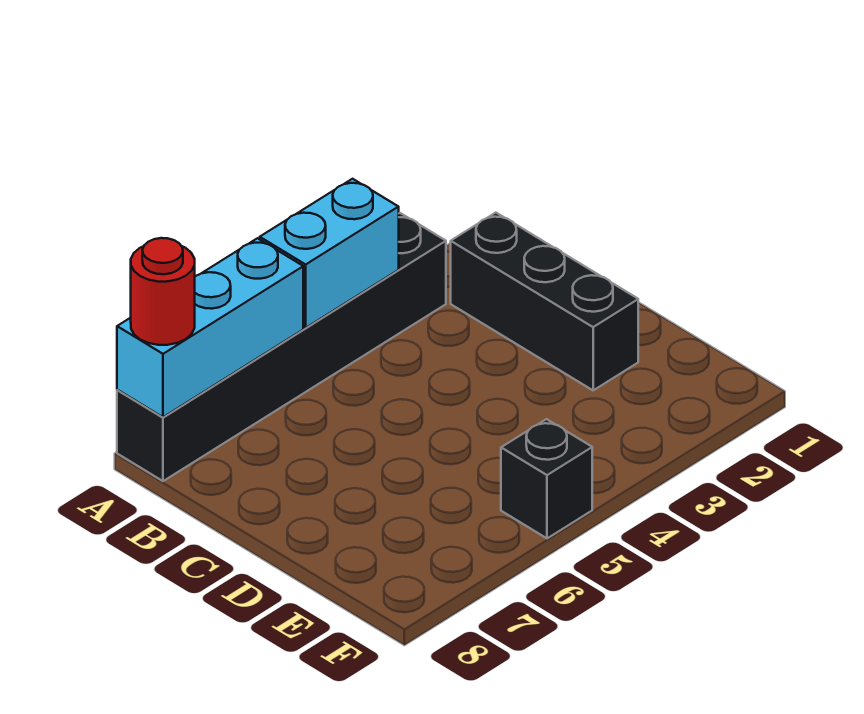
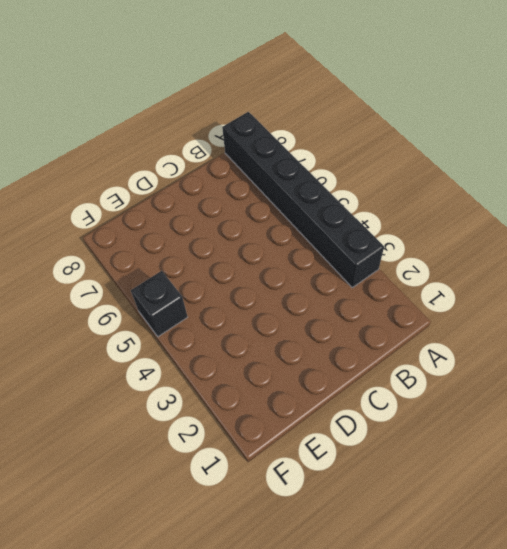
none -> black brick B2:D2 level 1
none -> cyan brick A4:A5 level 2

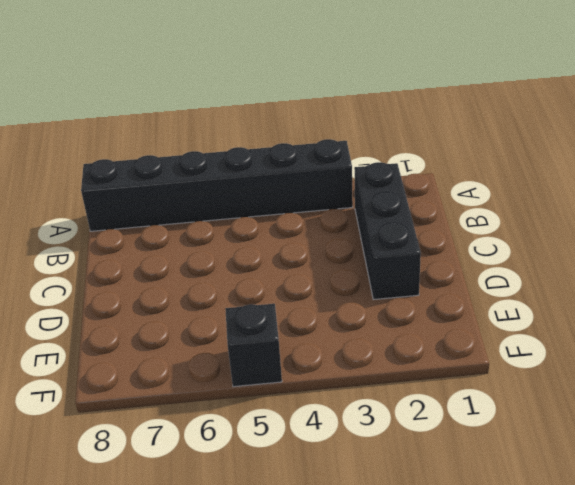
none -> cyan brick A4:A5 level 2
none -> cyan brick A6:A8 level 2

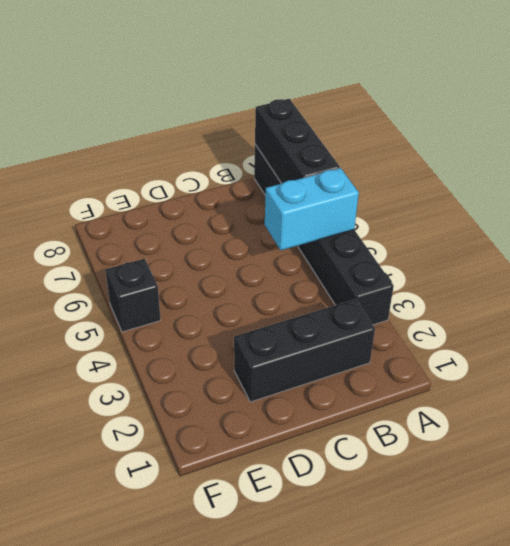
cyan brick A5:B5 level 2 -> cyan brick A4:A5 level 2
black brick A6:A8 level 2 -> cyan brick A6:A8 level 2
none -> red round brick A8 level 3

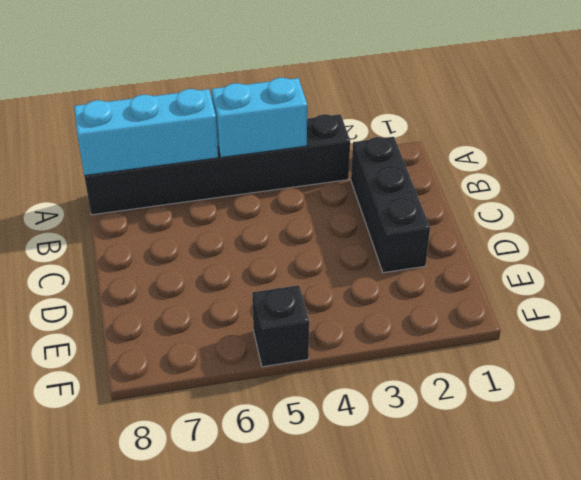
none -> red round brick A8 level 3

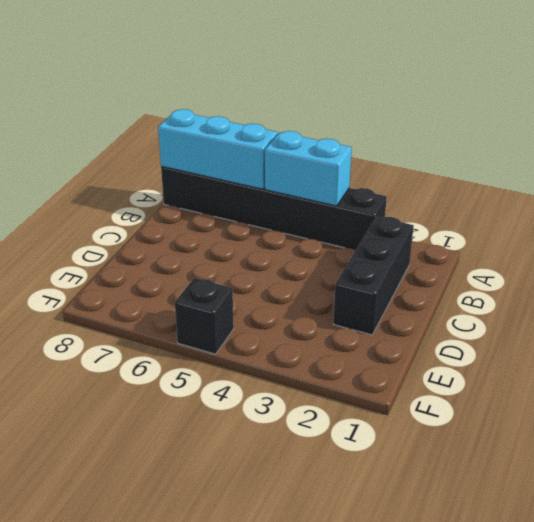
none -> red round brick A8 level 3

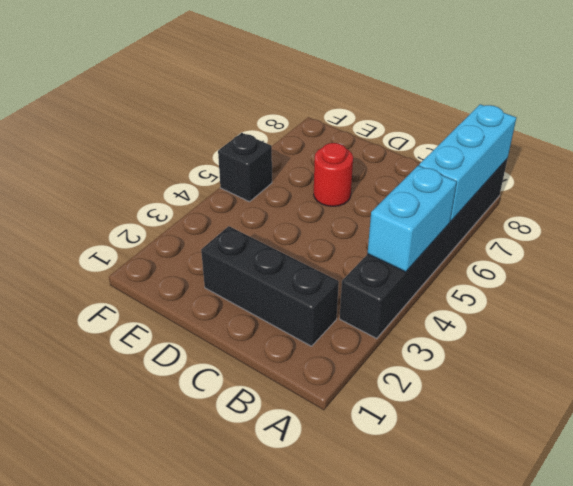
red round brick D6 level 1 -> red round brick A8 level 3

